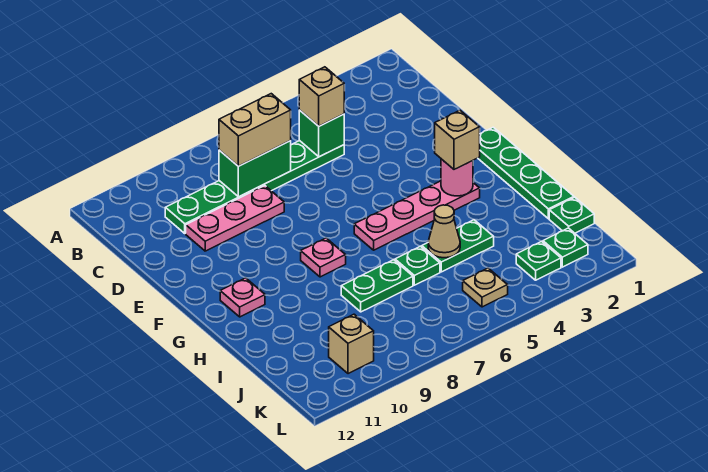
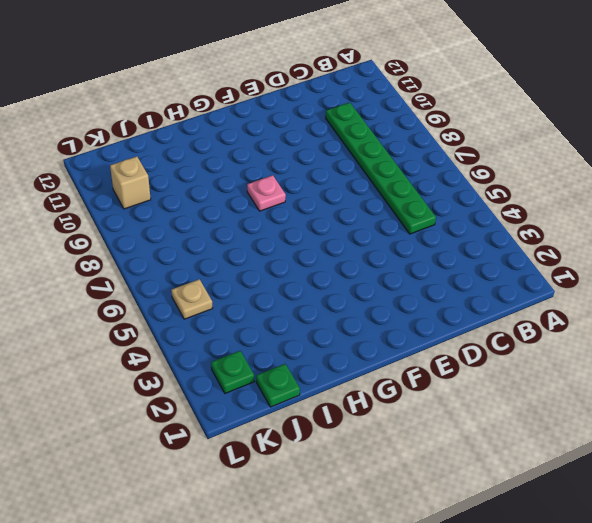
none -> pink plate D8:D10 level 1
none -> green plate F1:I1 level 1
none -> pink plate G3:G6 level 1

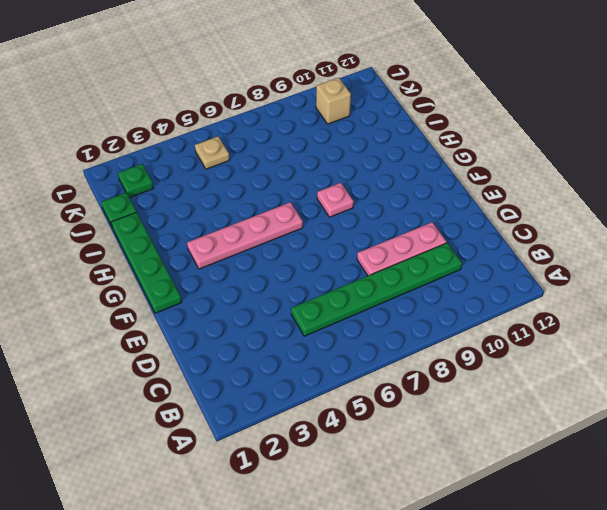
none -> pink plate G11 level 1
none -> green plate I4:I5 level 1
none -> green plate I6 level 1

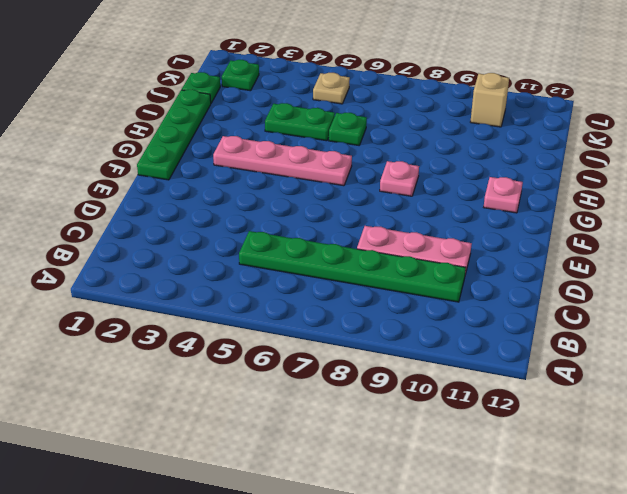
none -> green plate I7:I8 level 1
none -> green plate K3 level 1
none -> green brick C5 level 2

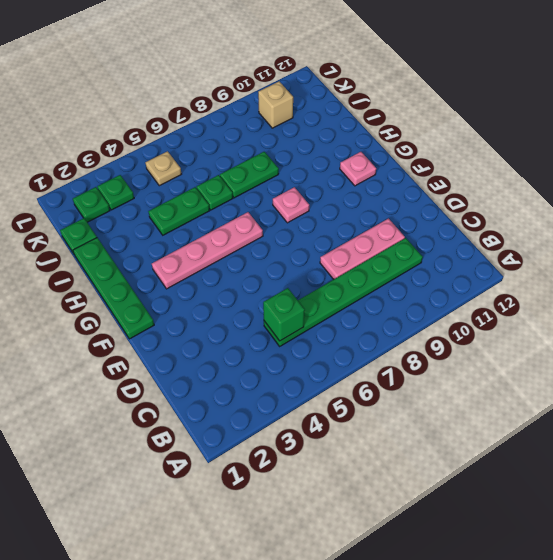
none -> green brick C7:C8 level 2
none -> pink round brick G3 level 2
none -> tan cone I5 level 2

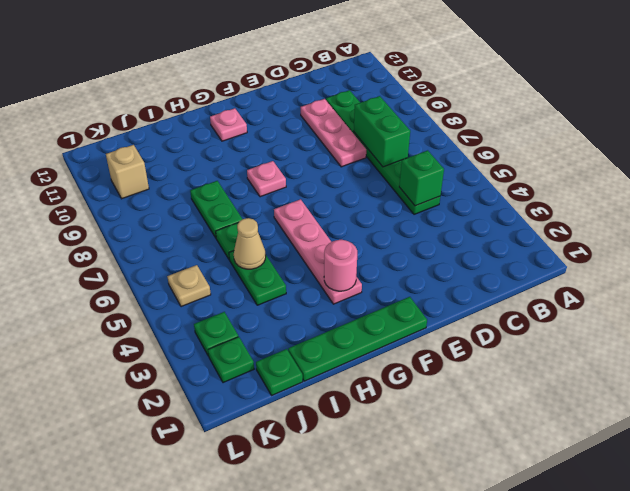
none -> tan brick C5 level 3
none -> tan brick C7:C8 level 3
none -> tan brick G3 level 3

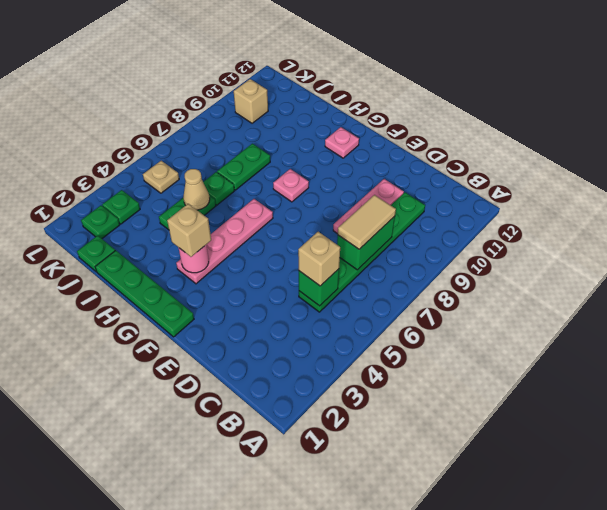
tan tile C7:C8 level 3 -> tan brick C7:C8 level 3

